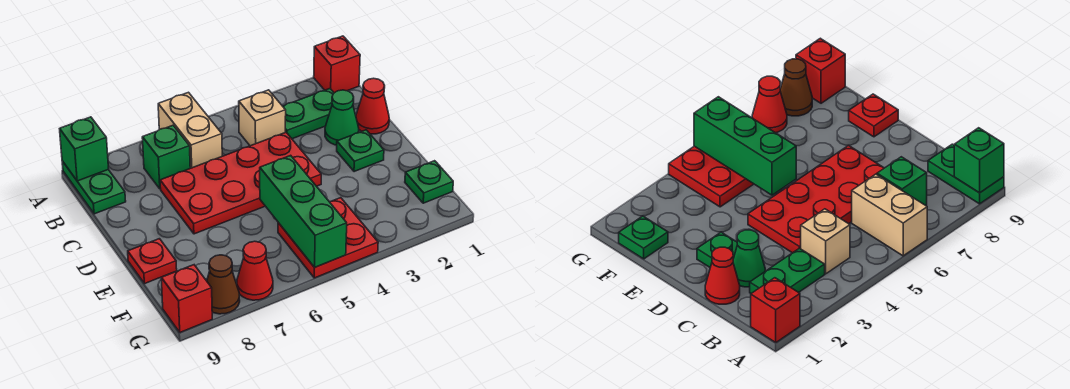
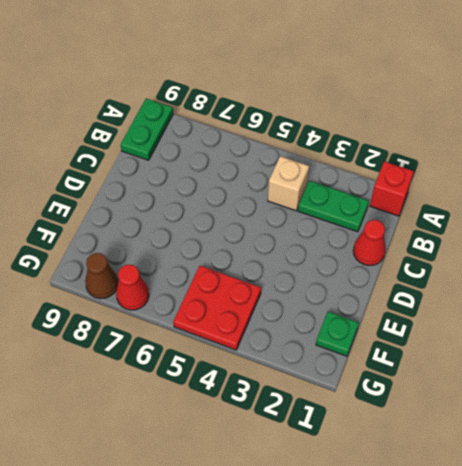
none -> tan brick A6:B6 level 1
none -> green brick B7 level 1
none -> green cone C2 level 1

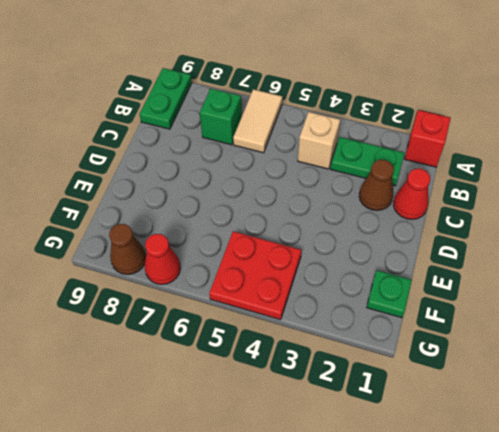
tan tile A6:B6 level 1 -> tan brick A6:B6 level 1
brown cone C2 level 1 -> green cone C2 level 1
none -> red plate C4:D7 level 1
none -> green plate D2 level 1
none -> red plate E9 level 1

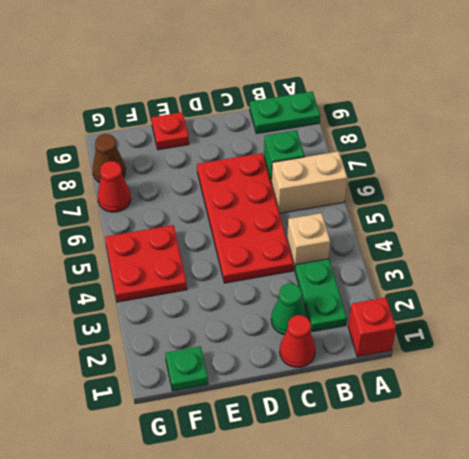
none -> green plate D2 level 1
none -> red brick G9 level 1
none -> green brick A9 level 2

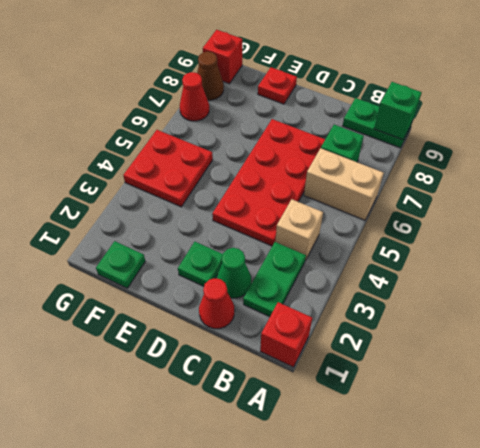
none -> green brick E5:G5 level 2

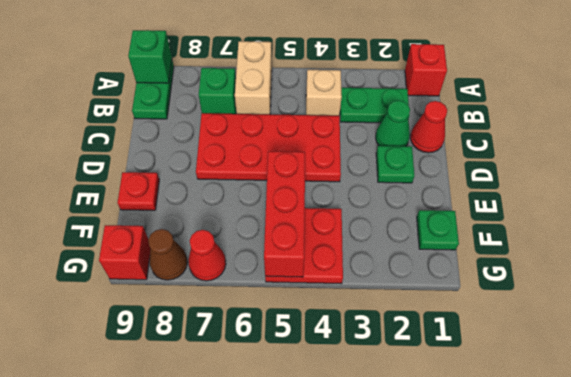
red brick E5:G5 level 2 -> green brick E5:G5 level 2

